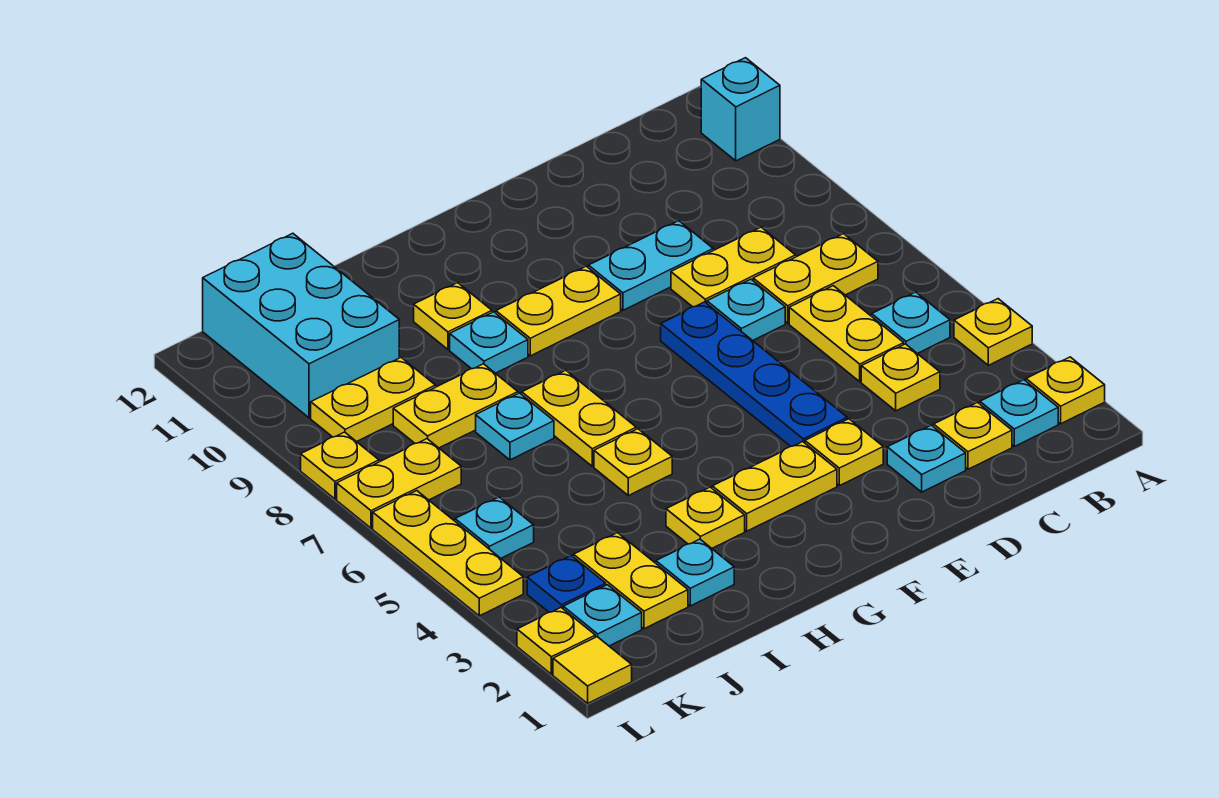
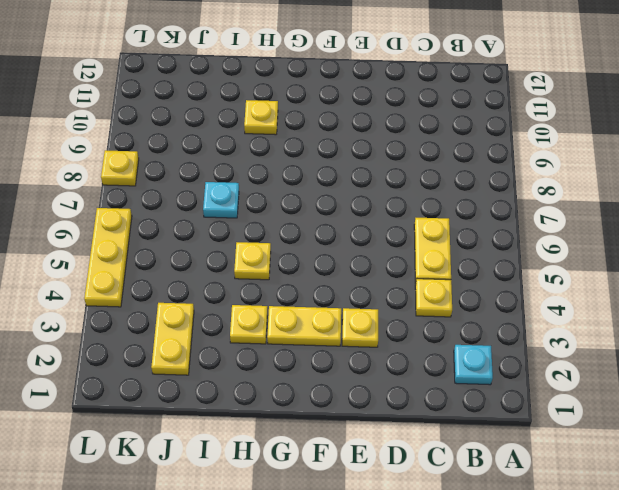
none -> yellow plate A2 level 1
none -> yellow plate A4 level 1
none -> cyan brick A11 level 1
none -> cyan plate B5 level 1

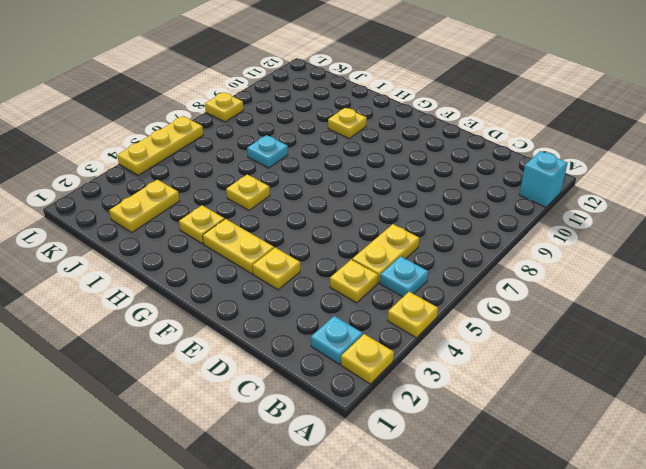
none -> yellow plate B7:C7 level 1
none -> yellow plate C2 level 1
none -> yellow plate C8:D8 level 1
none -> cyan plate D2 level 1

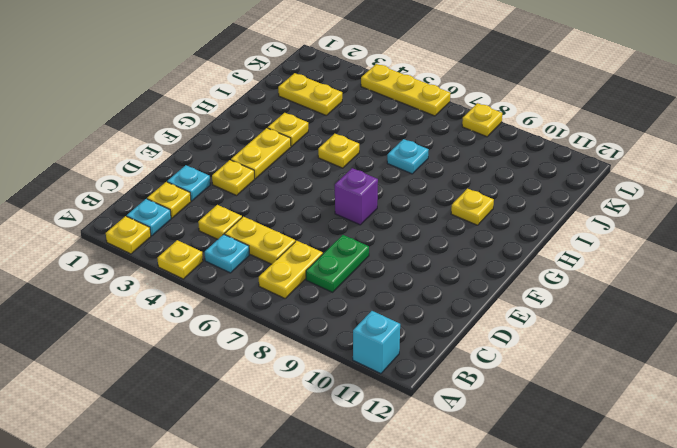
green plate C8:D8 level 1 -> yellow plate C8:D8 level 1
purple brick F7 level 1 -> none
none -> cyan plate D7 level 1
none -> cyan plate D9:E9 level 1
none -> blue plate E4:E7 level 1
none -> yellow plate F9:G9 level 1

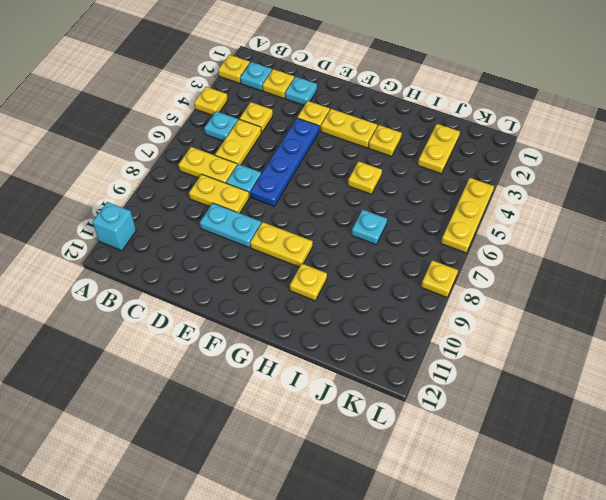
none -> yellow plate H6:H7 level 1
none -> cyan plate H9 level 1
none -> cyan plate I2 level 1
none -> yellow plate I8:J8 level 1

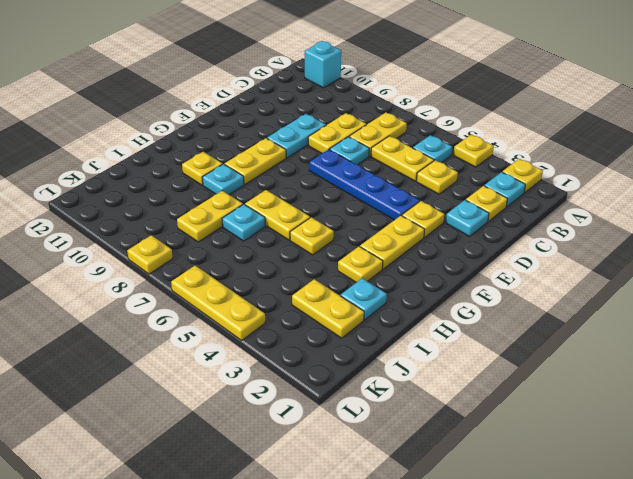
none -> yellow plate J9:K9 level 1
none -> cyan brick J10:K12 level 1
none -> cyan plate K2 level 1
none -> blue plate K3 level 1

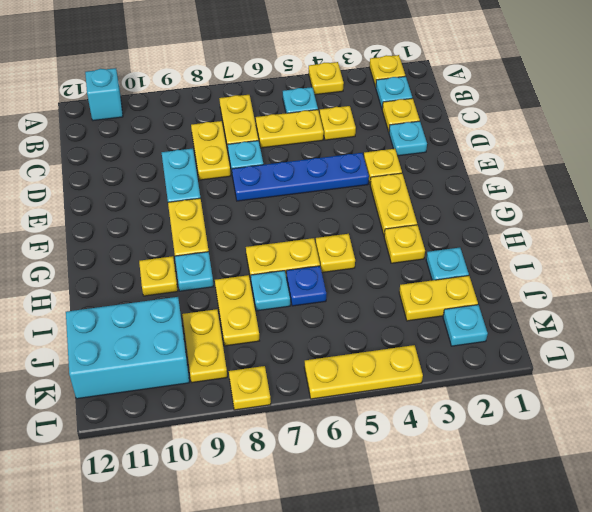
blue plate I6 level 1 -> blue plate K3 level 1
none -> cyan plate K5 level 1
none -> yellow plate K7:L7 level 1
none -> yellow tile L1 level 1
none -> yellow plate L2 level 1

